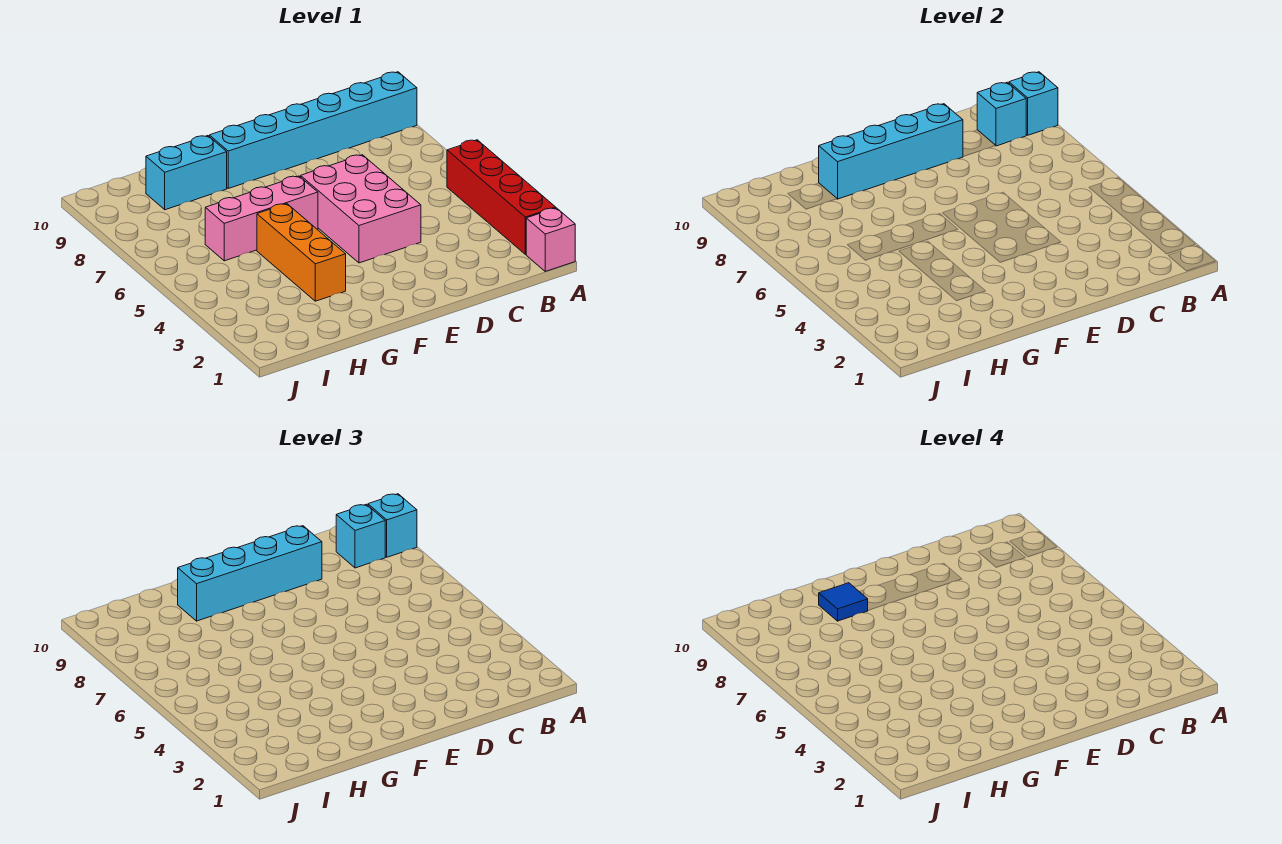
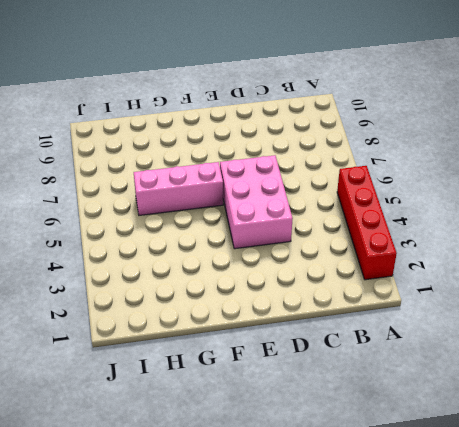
none -> pink brick A1 level 1
none -> cyan brick A9:F9 level 1
none -> orange brick G3:G5 level 1

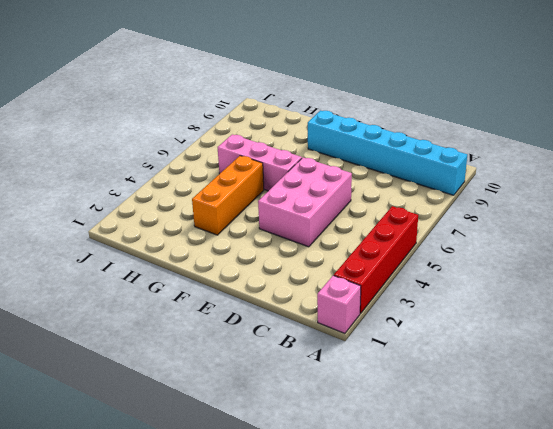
none -> cyan brick G9:H9 level 1
none -> cyan brick A9 level 2
none -> cyan brick B9 level 2

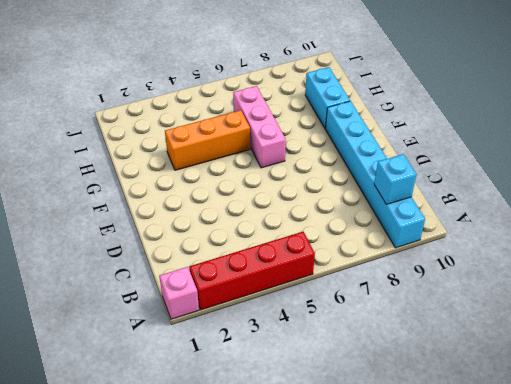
none -> pink brick D4:E6 level 1
none -> cyan brick A9 level 2
none -> cyan brick D9:G9 level 2

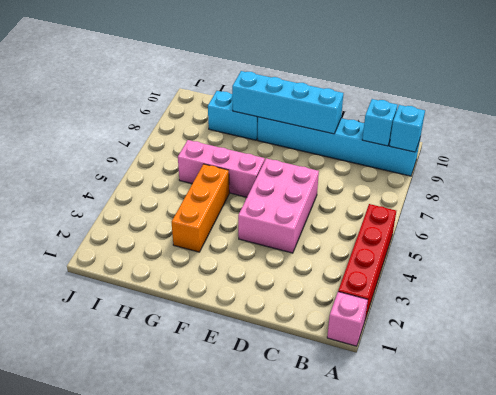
none -> cyan brick A9 level 3
none -> cyan brick B9 level 3
none -> cyan brick D9:G9 level 3

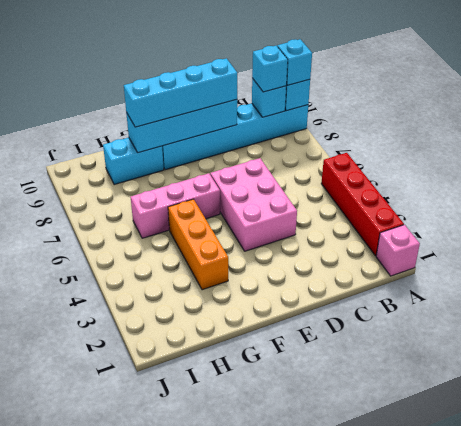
none -> blue tile G9 level 4

